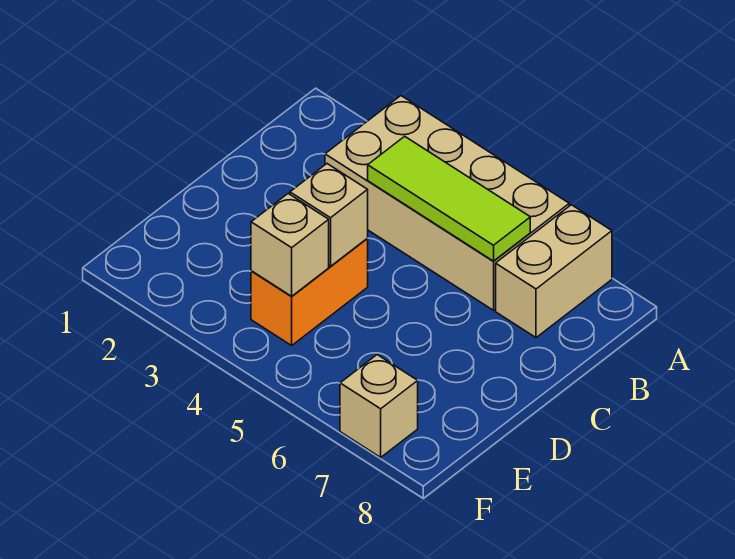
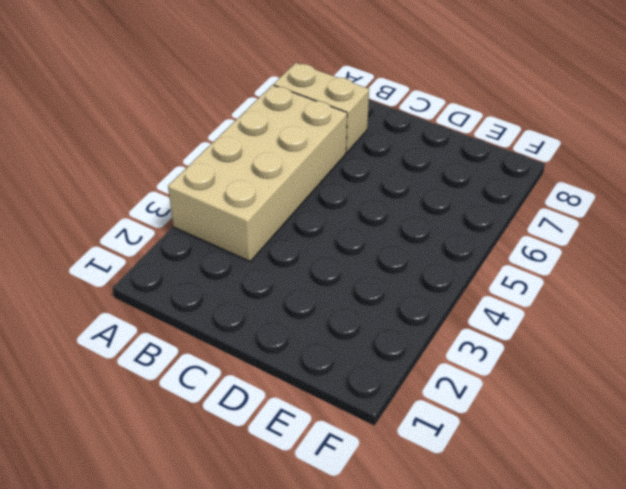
none -> orange brick D4:E4 level 1
none -> tan brick F7 level 1

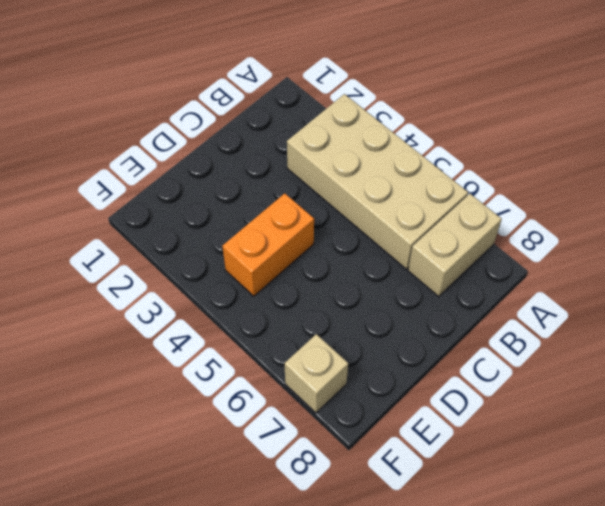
none -> lime tile B4:B6 level 2
none -> tan brick D4 level 2

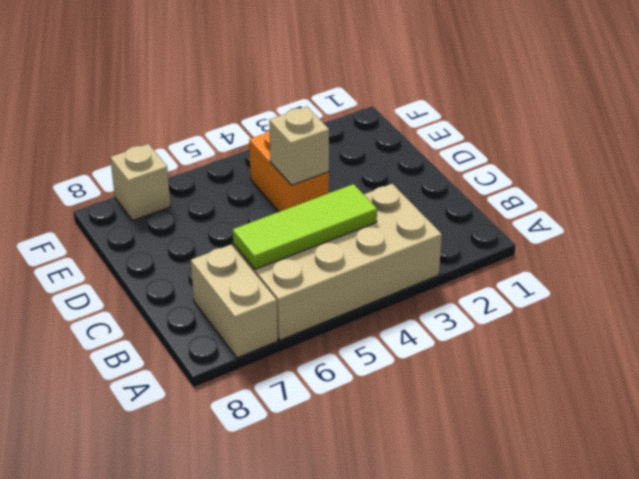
none -> tan brick E4 level 2

